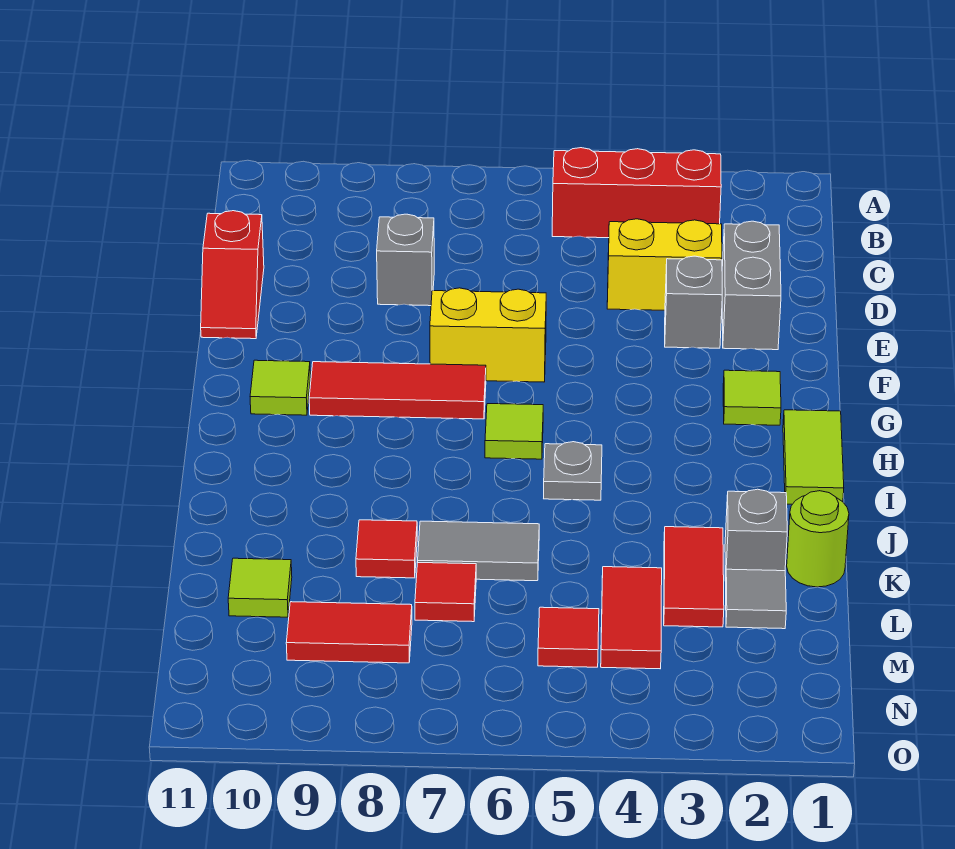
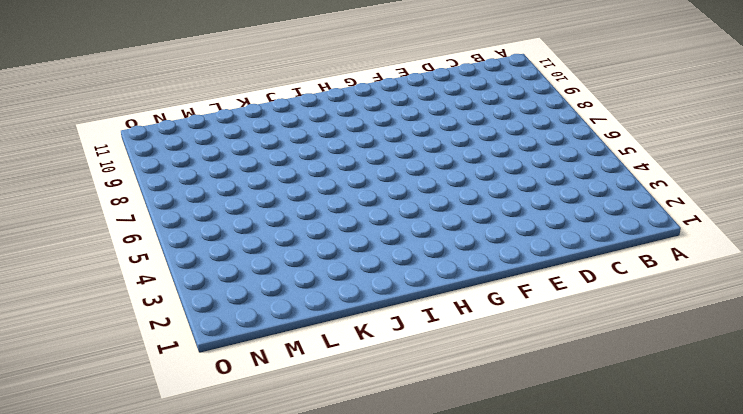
none -> red brick B3:B5 level 1
none -> grey brick D2:E2 level 1
none -> yellow brick D3:D4 level 1

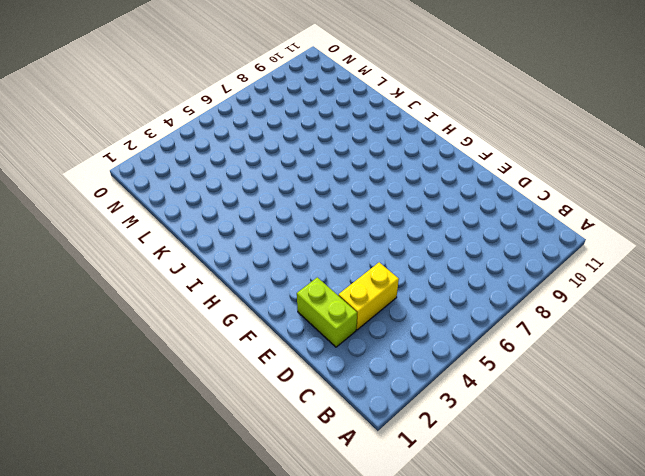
lime brick D2:E2 level 1 -> grey brick D2:E2 level 1
none -> red brick B3:B5 level 1
none -> grey brick D8 level 1
none -> red slope D11:E11 level 1 top D

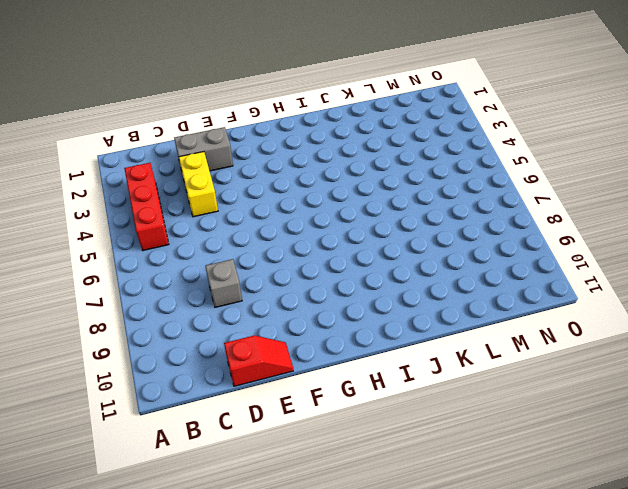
none -> grey brick E3 level 1
none -> yellow brick F6:F7 level 1
none -> lime tile G2 level 1

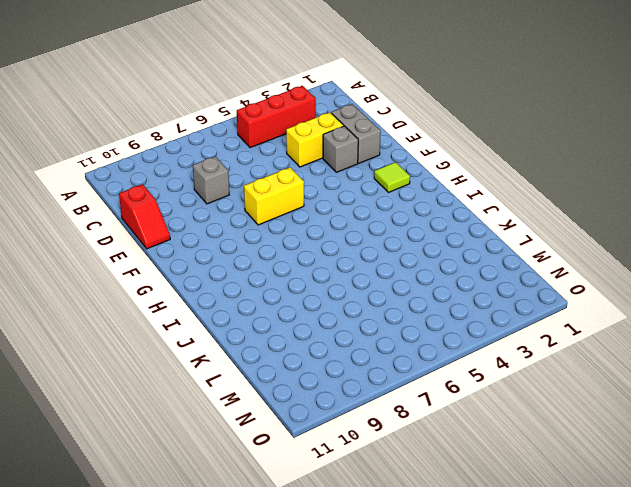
none -> red tile G7:G9 level 1
none -> lime tile G10 level 1
none -> lime tile H1:I1 level 1

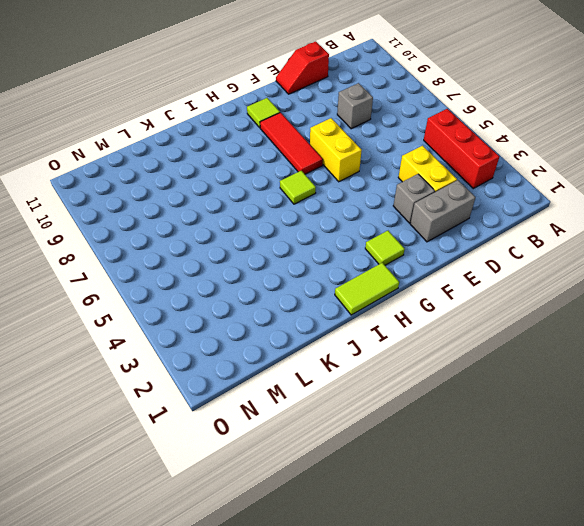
none -> grey plate I5 level 1
none -> lime round brick K1 level 1
none -> grey brick K2 level 1

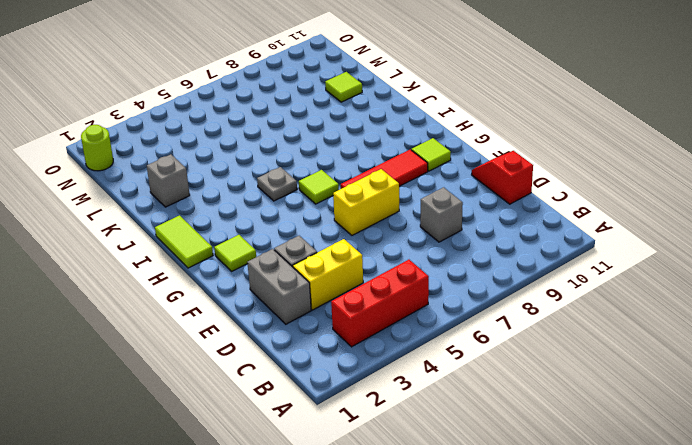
lime round brick N1 level 1 -> lime round brick K1 level 1
none -> red tile K3:L3 level 1
none -> grey tile K6:K7 level 1
none -> red tile K8 level 1

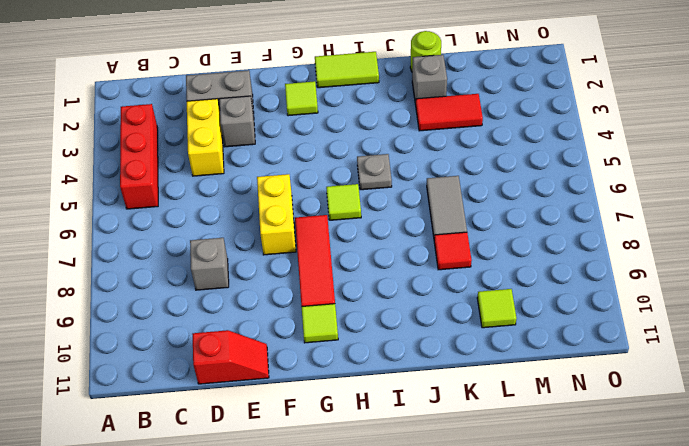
none -> grey tile L2 level 1
none -> red tile L4:M4 level 1
none -> red tile L7 level 1

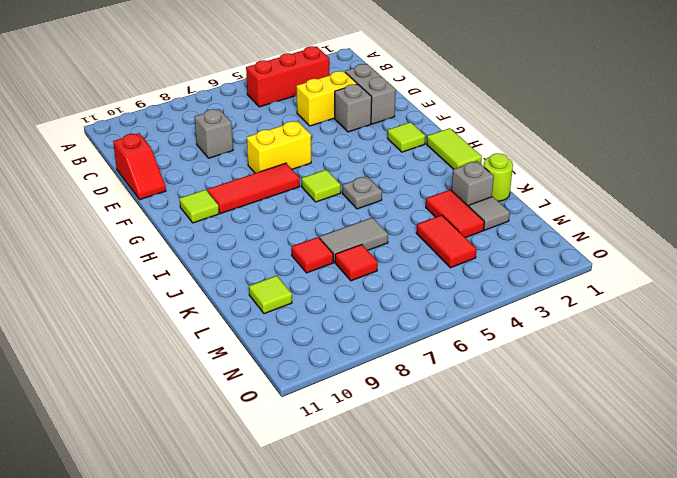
none -> red tile M5 level 1
none -> red tile M8:M9 level 1

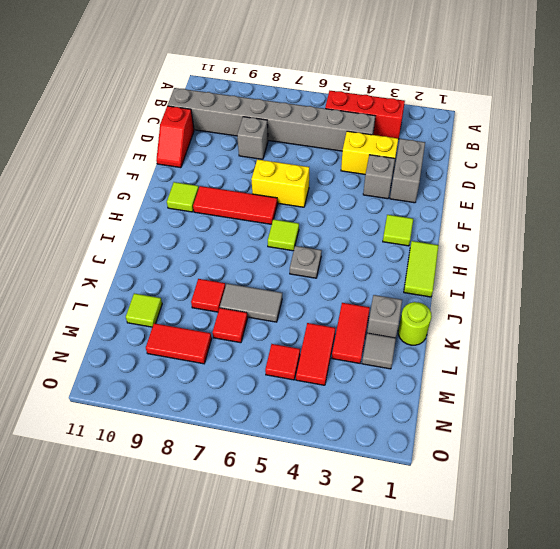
grey brick C4:C11 level 1 -> none

